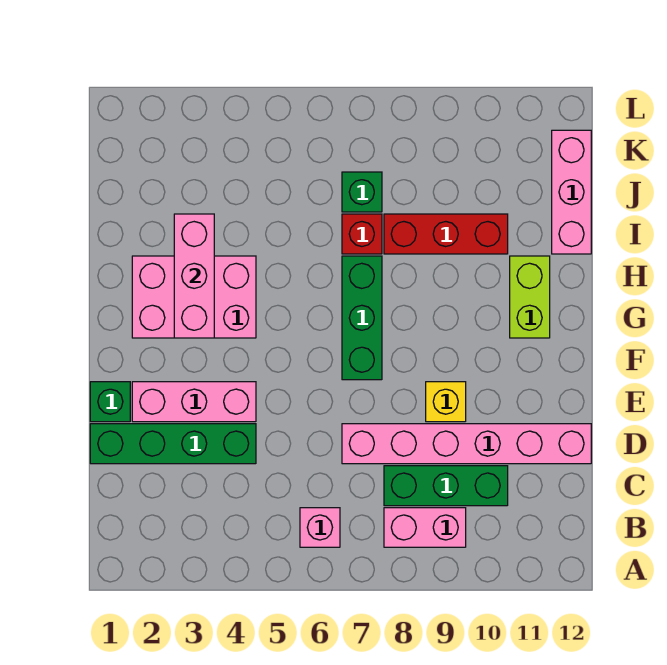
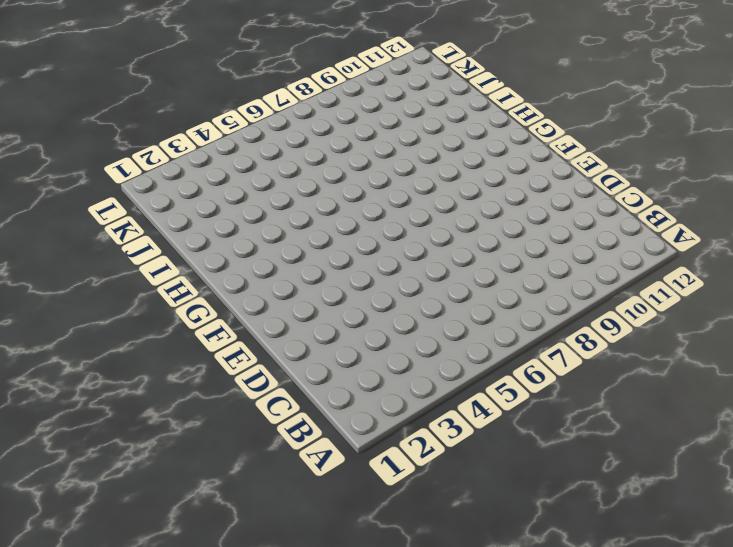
none -> pink brick B6 level 1
none -> pink brick B8:B9 level 1
none -> green brick C8:C10 level 1

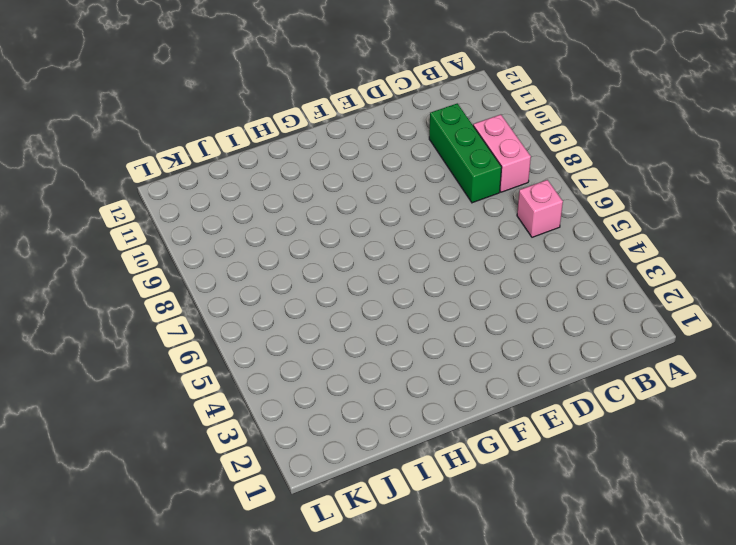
none -> green brick D1:D4 level 1
none -> pink brick D7:D12 level 1
none -> green brick E1 level 1

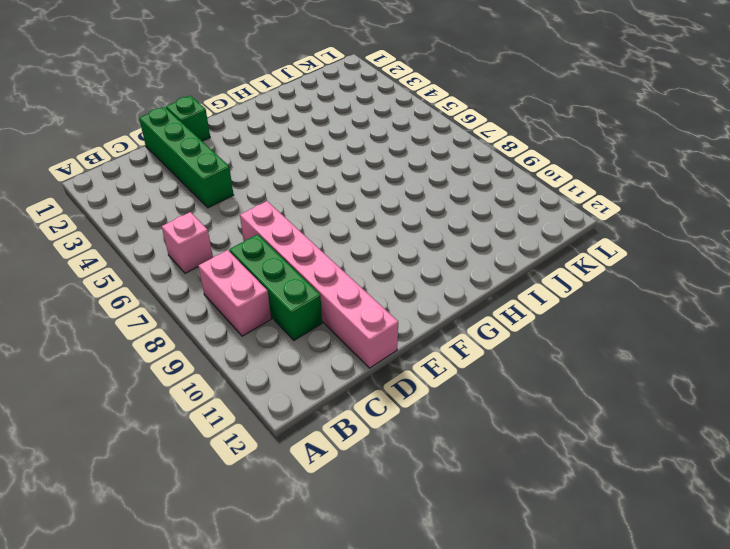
none -> pink brick E2:E4 level 1
none -> yellow brick E9 level 1
none -> green brick F7:H7 level 1

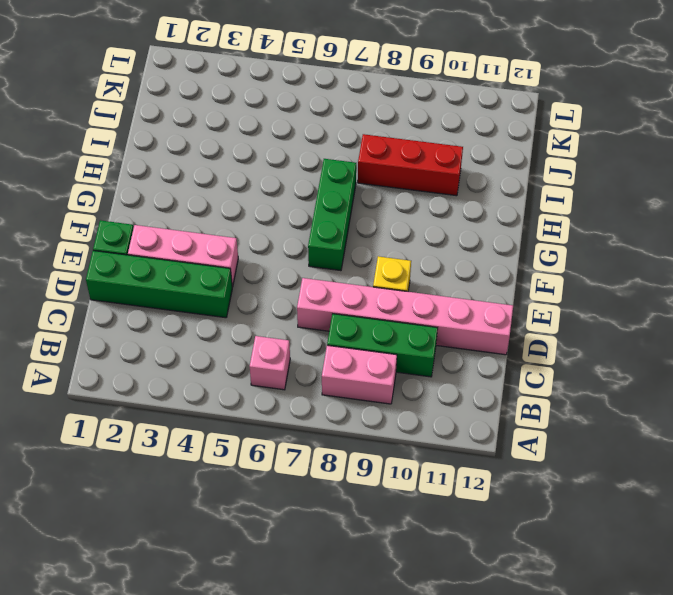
none -> pink brick G2:H4 level 1
none -> lime brick G11:H11 level 1
none -> red brick I7 level 1

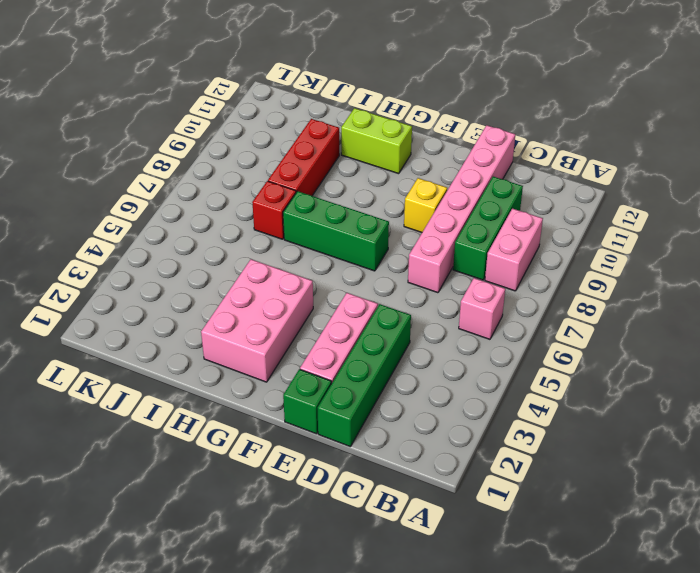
none -> pink brick I12:K12 level 1
none -> green brick J7 level 1
none -> pink brick G3:I3 level 2

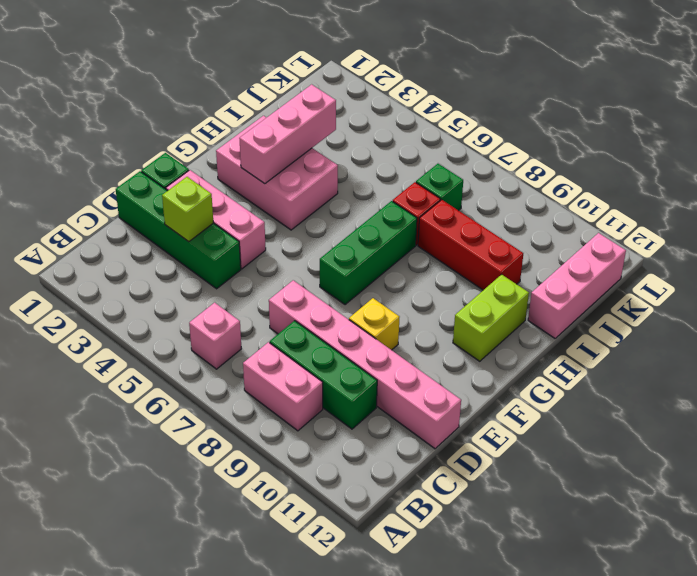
lime brick D3 level 2 -> none

